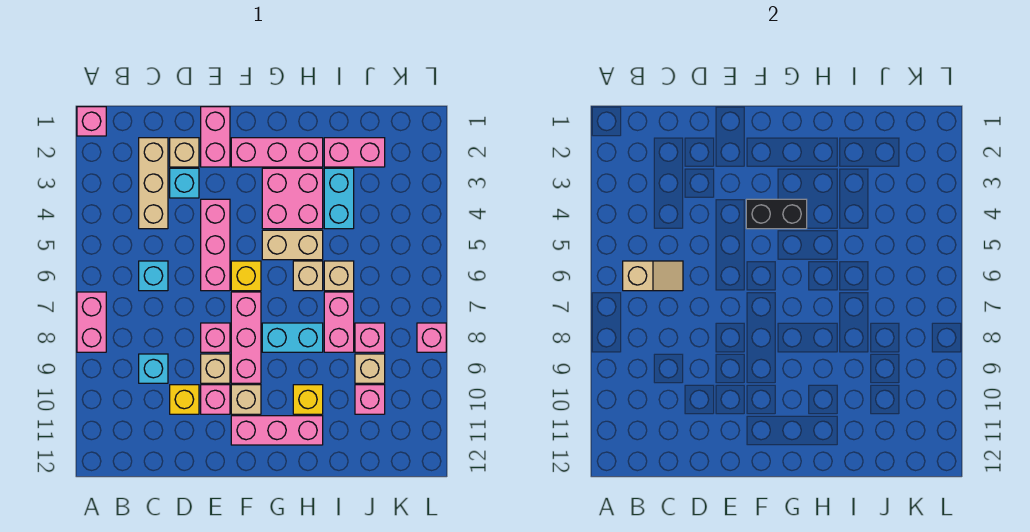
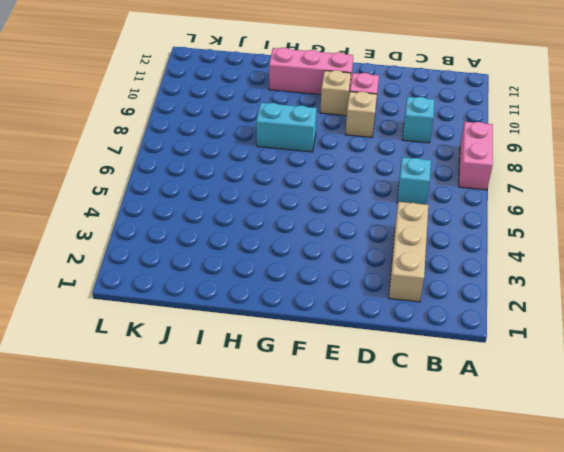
none -> pink brick A1 level 1
none -> tan brick D2 level 1
none -> cyan brick D3 level 1
none -> yellow brick D10 level 1

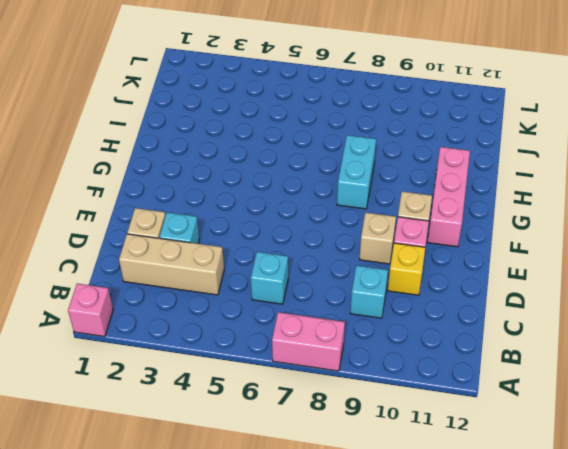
none -> pink brick E1:E2 level 1
none -> pink brick E4:E6 level 1
none -> pink brick E8 level 1
none -> pink brick F2:H2 level 1

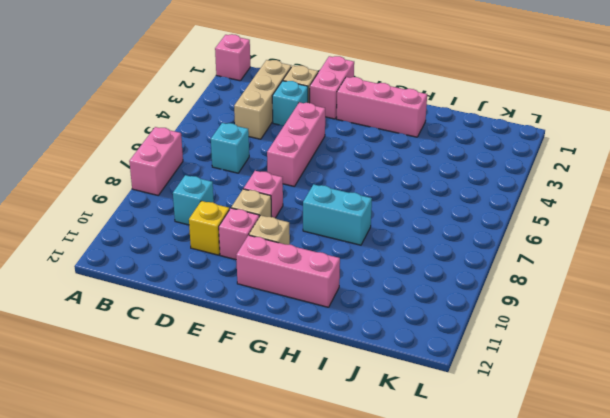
none -> yellow brick F6 level 1
none -> pink brick F7:F9 level 1
none -> pink brick G3:H4 level 1
none -> tan brick G5:H5 level 1

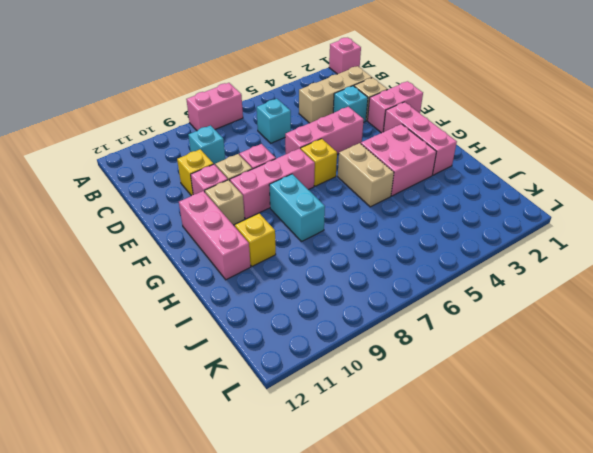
none -> tan brick H6 level 1
none -> pink brick I2:J2 level 1
none -> cyan brick I3:I4 level 1
none -> tan brick I6 level 1

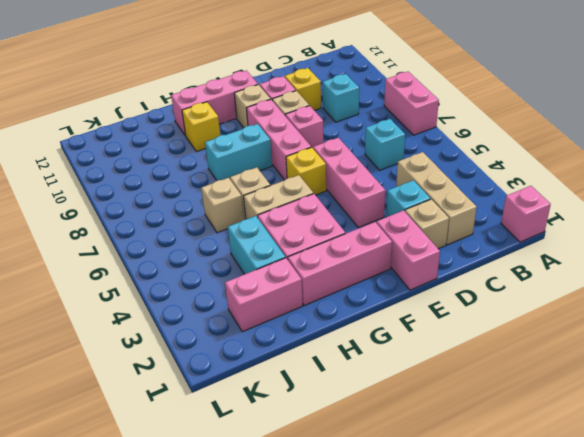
none -> pink brick I7:I8 level 1
none -> pink brick J8 level 1
none -> tan brick J9 level 1
none -> pink brick J10 level 1

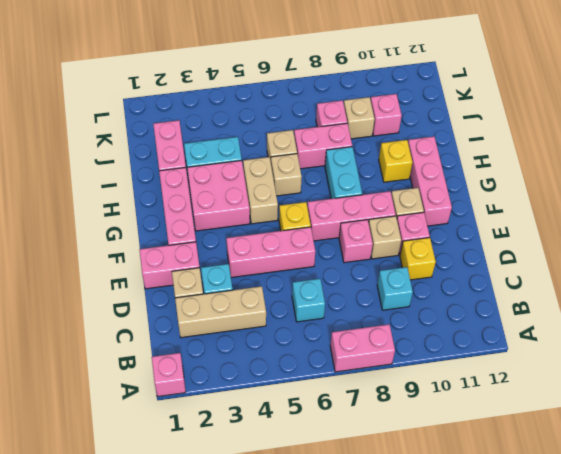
none -> pink brick L8 level 1
none -> tan slope B6:C6 level 2 top B
none -> black brick F4:G4 level 2

